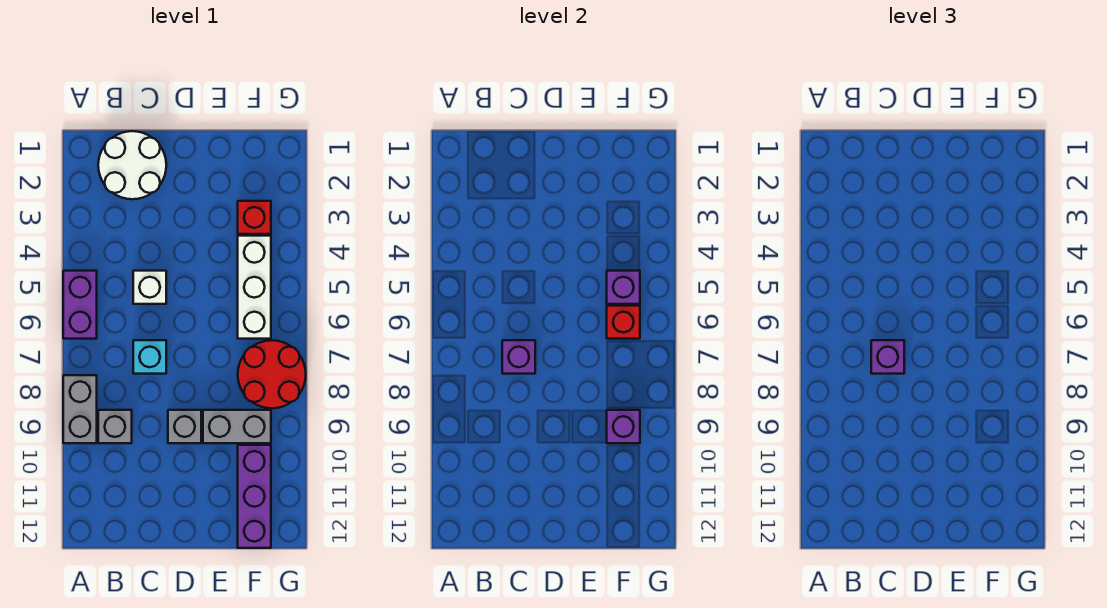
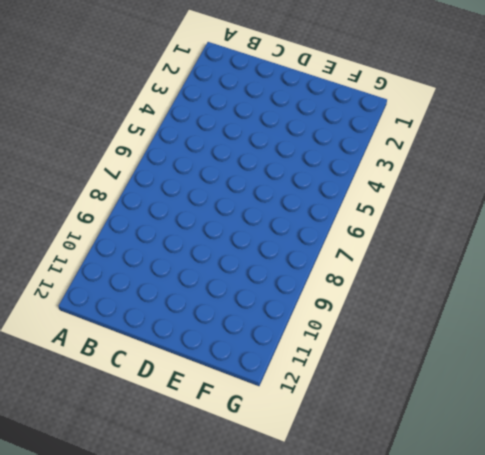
none -> purple brick A5:A6 level 1
none -> grey brick A8:A9 level 1
none -> white round brick B1:C2 level 1

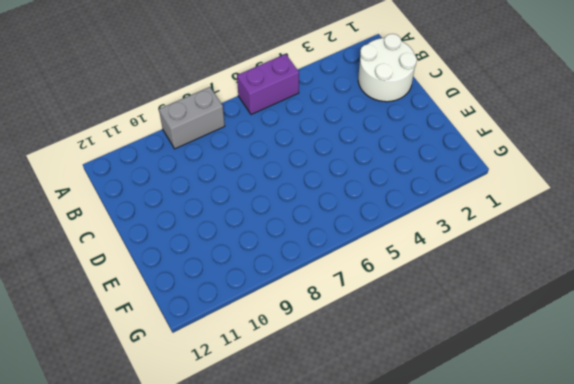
none -> grey brick B9 level 1
none -> white brick C5 level 1
none -> cyan brick C7 level 1

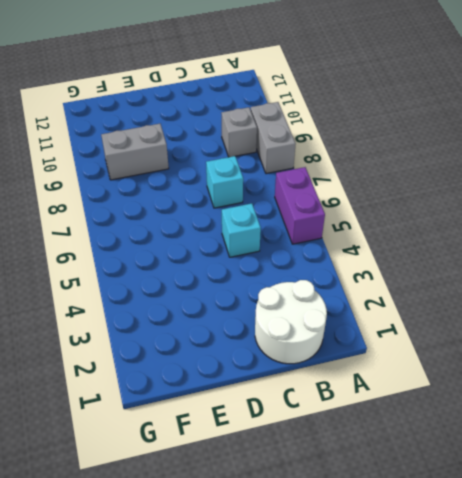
cyan brick C5 level 1 -> white brick C5 level 1
none -> grey brick D9 level 1
none -> red brick F3 level 1
none -> white brick F4:F6 level 1

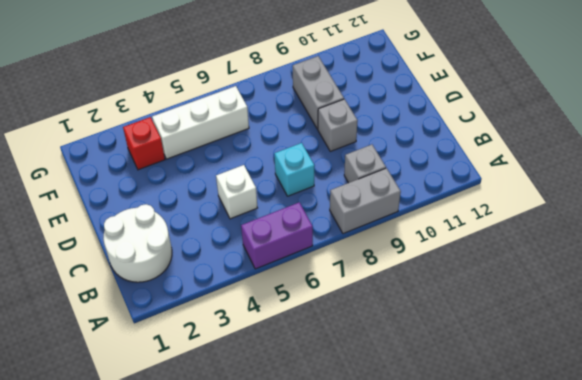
none -> red round brick F7:G8 level 1
none -> purple brick F10:F12 level 1
none -> purple brick C7 level 2

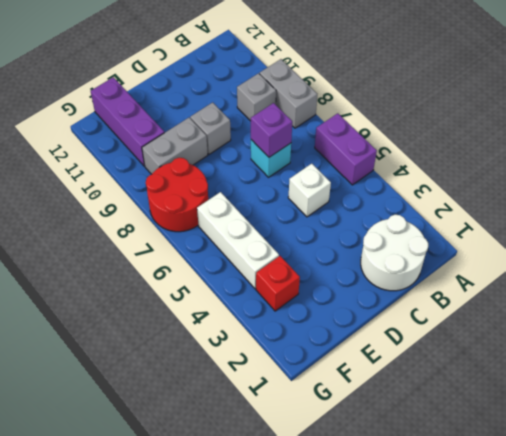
none -> purple brick F5 level 2
none -> red brick F6 level 2
none -> purple brick F9 level 2

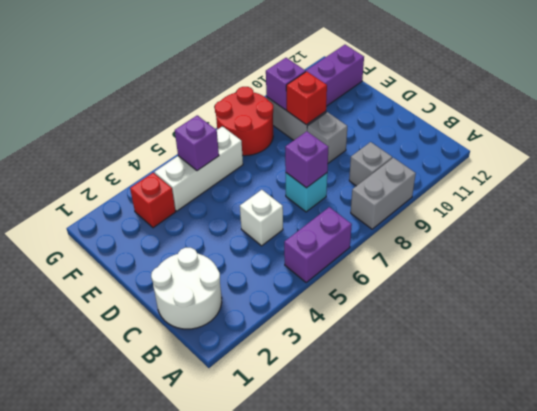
red brick E9 level 2 -> red brick F6 level 2
none -> purple brick C7 level 3

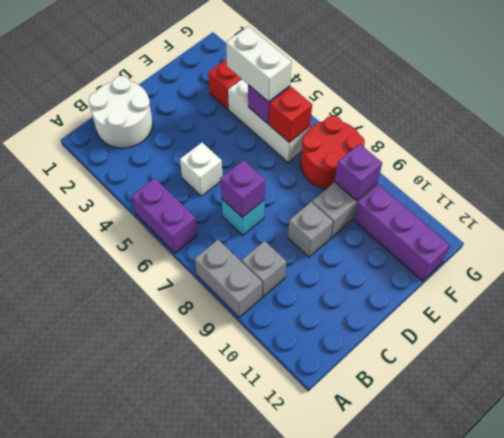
white brick F4:F5 level 3 -> none
none -> purple brick C7 level 3

